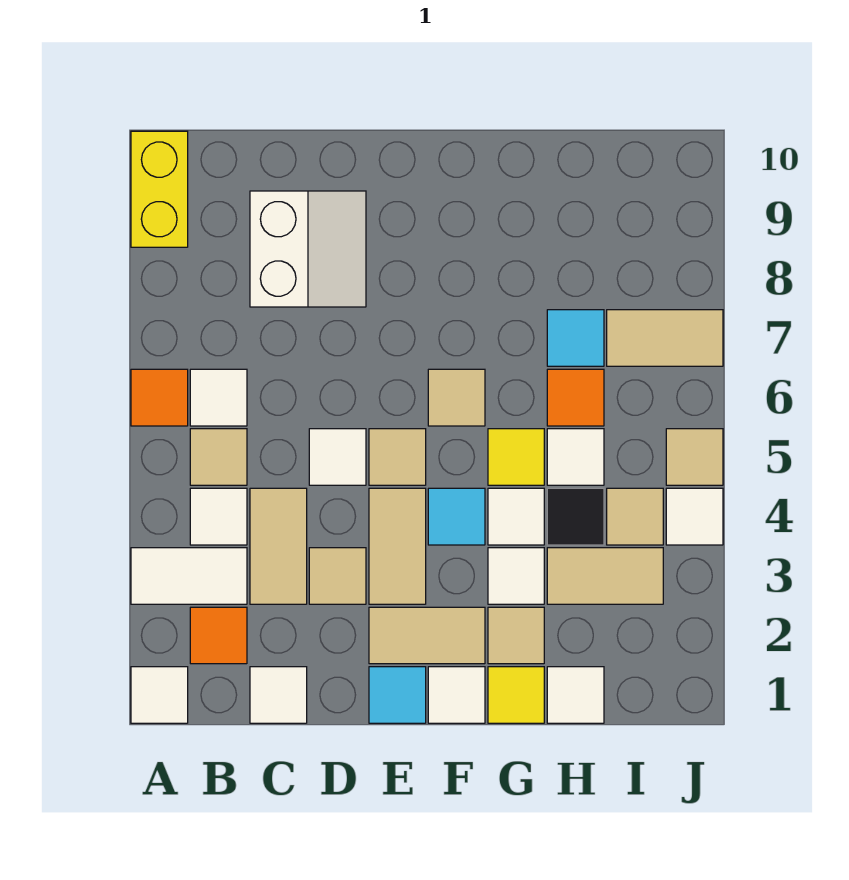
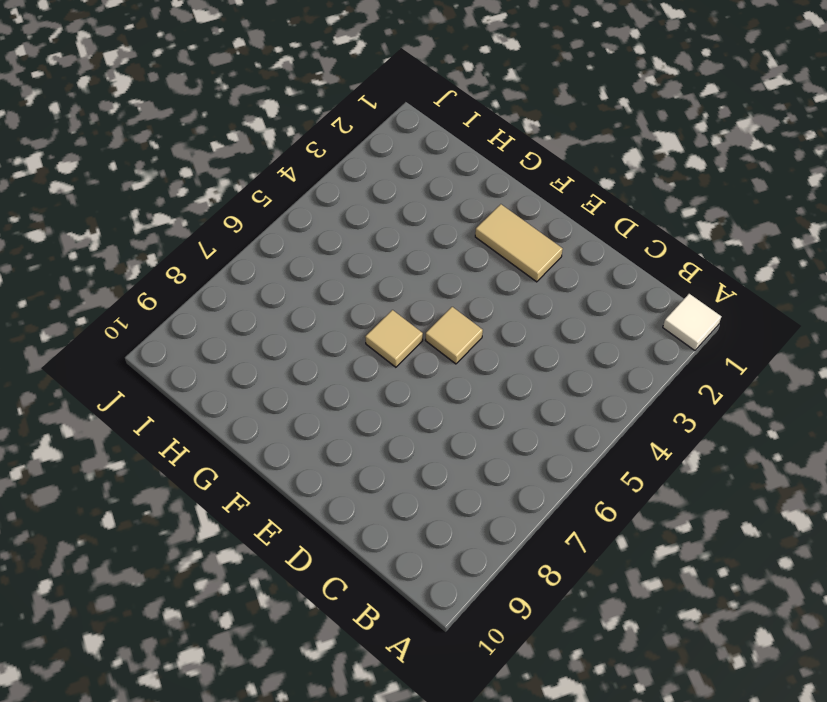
none -> white tile A3:B3 level 1
none -> orange tile A6 level 1
none -> yellow brick A9:A10 level 1
none -> orange tile B2 level 1

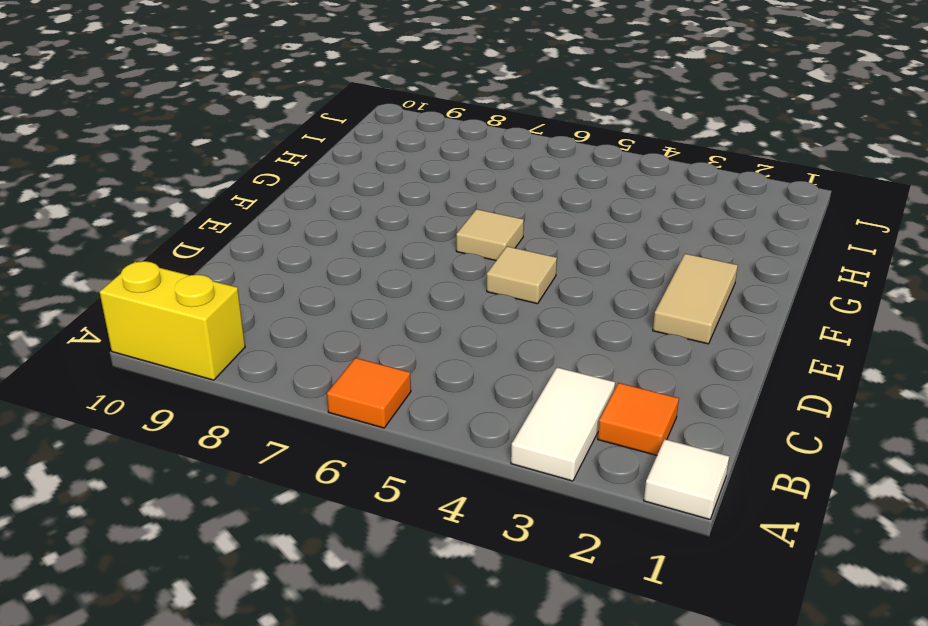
none -> white tile B4 level 1
none -> tan tile B5 level 1
none -> white tile B6 level 1
none -> white tile C1 level 1

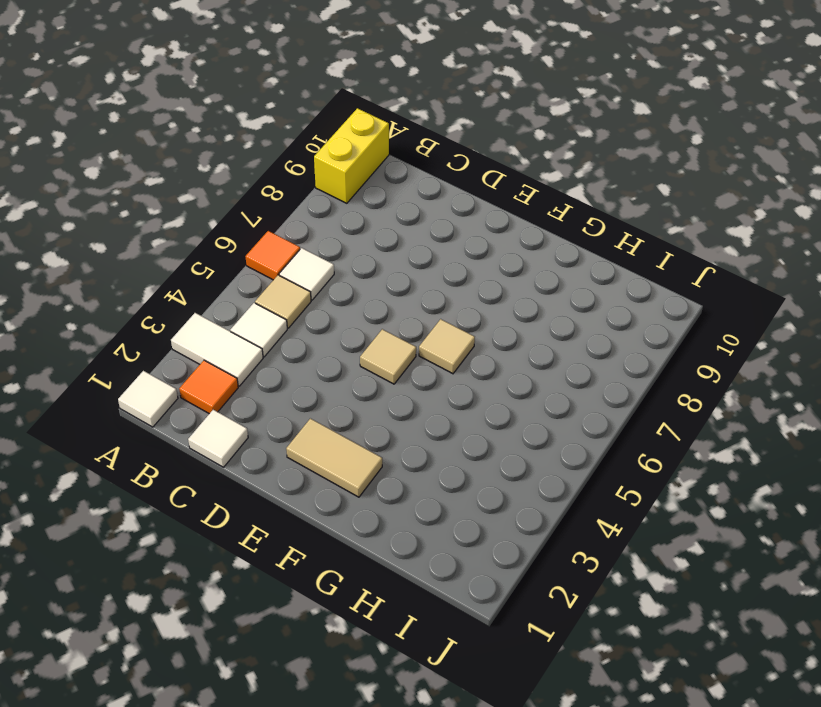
none -> tan tile C3:C4 level 1
none -> white slope C8:D9 level 1 top C
none -> tan tile D3 level 1
none -> white tile D5 level 1

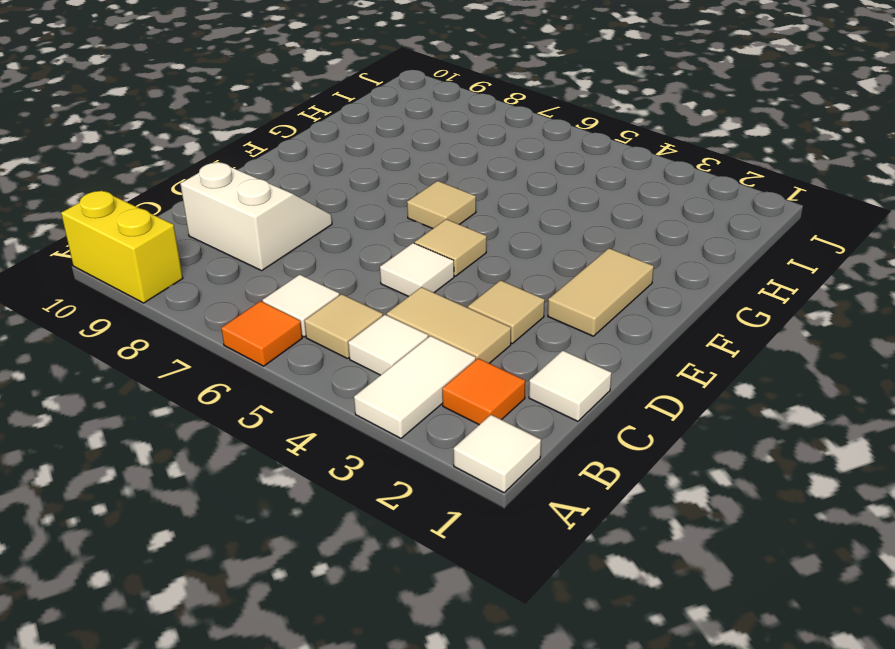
none -> cyan tile E1 level 1
none -> tan tile E3:E4 level 1
none -> white tile F1 level 1
none -> cyan tile F4 level 1

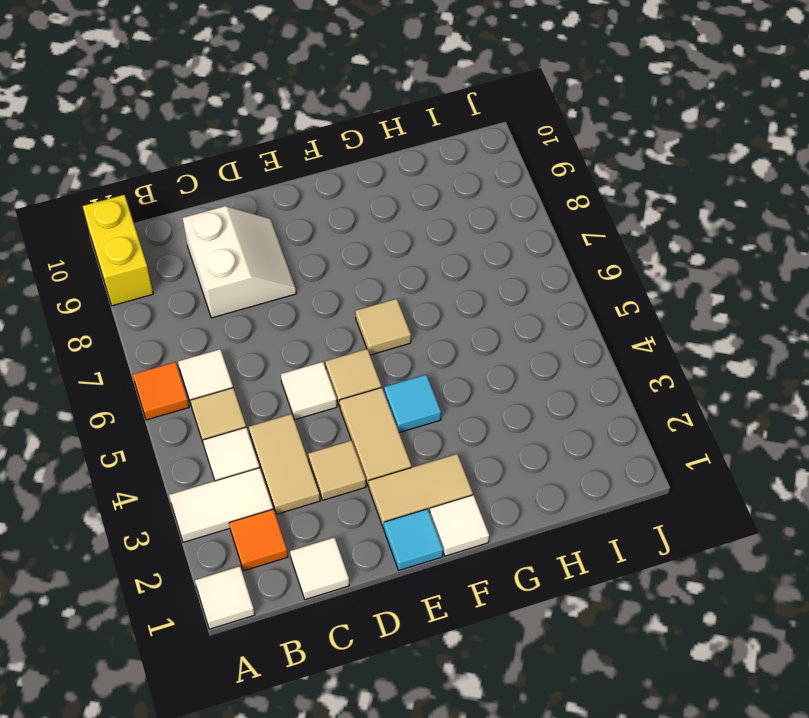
none -> yellow tile G1 level 1
none -> tan tile G2 level 1
none -> white tile G3 level 1
none -> white tile G4 level 1

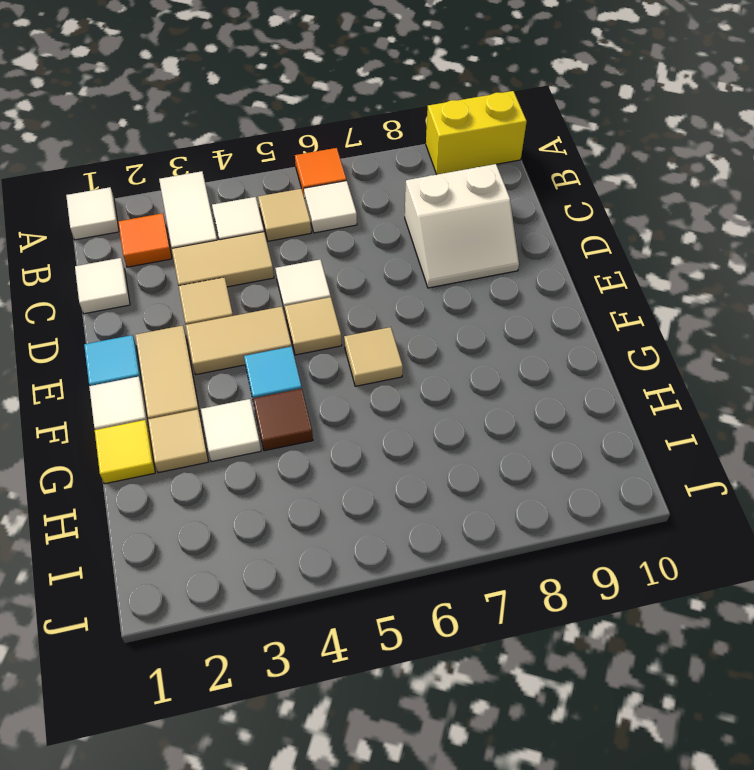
brown tile G4 level 1 -> white tile G4 level 1
none -> yellow tile G5 level 1
none -> white tile H1 level 1
none -> tan tile H3:I3 level 1
none -> black tile H4 level 1

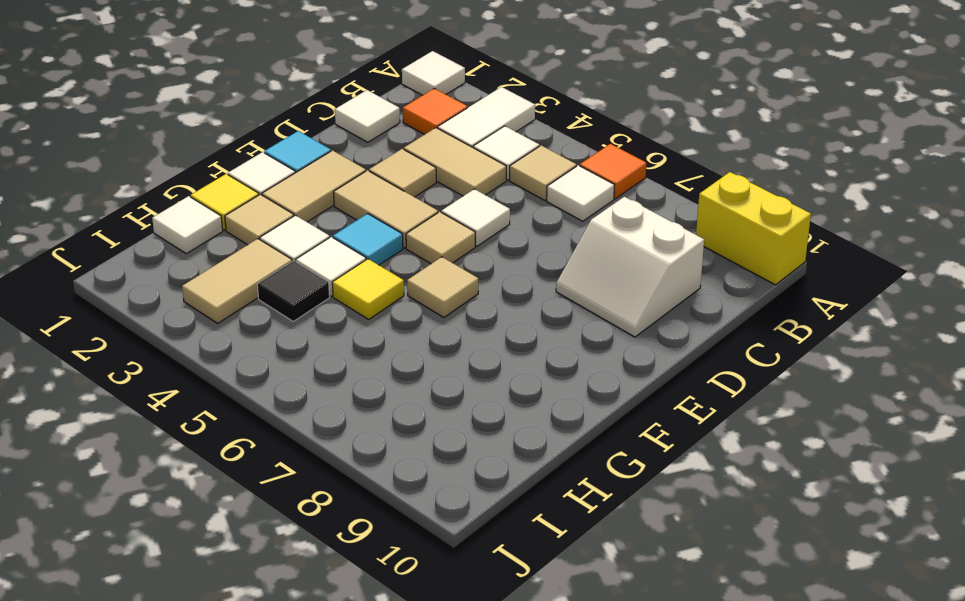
none -> white tile H5 level 1
none -> orange tile H6 level 1
none -> cyan tile H7 level 1
none -> tan tile I4 level 1

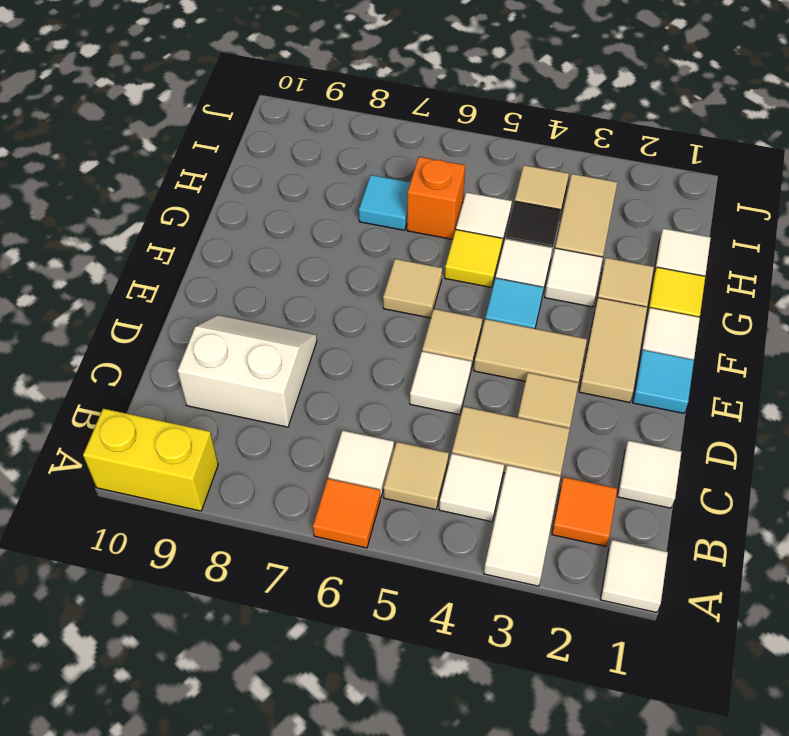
orange brick H6 level 1 -> orange tile H6 level 1
none -> tan tile I7:J7 level 1
none -> white tile J4 level 1
none -> tan tile J5 level 1

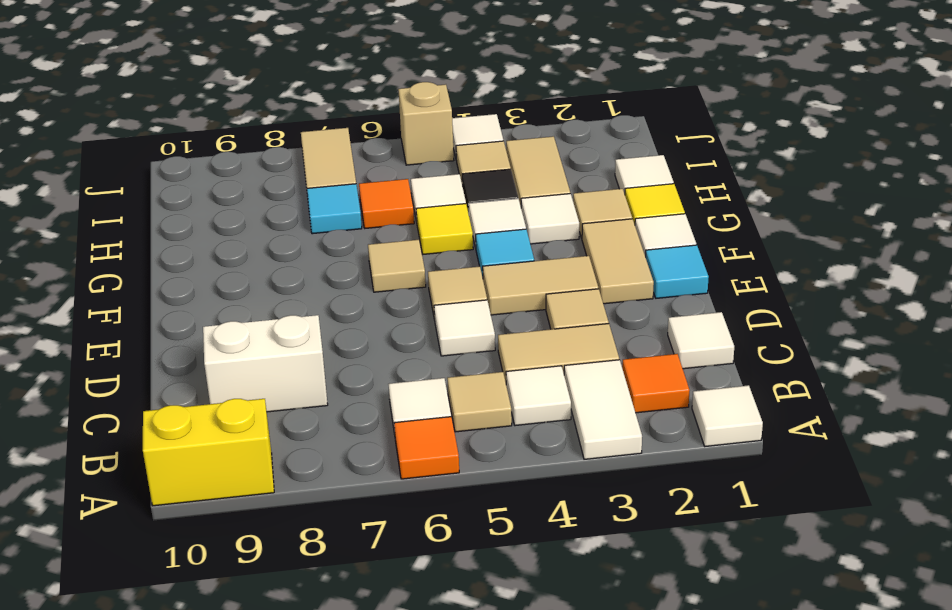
tan brick J5 level 1 -> tan tile J5 level 1

